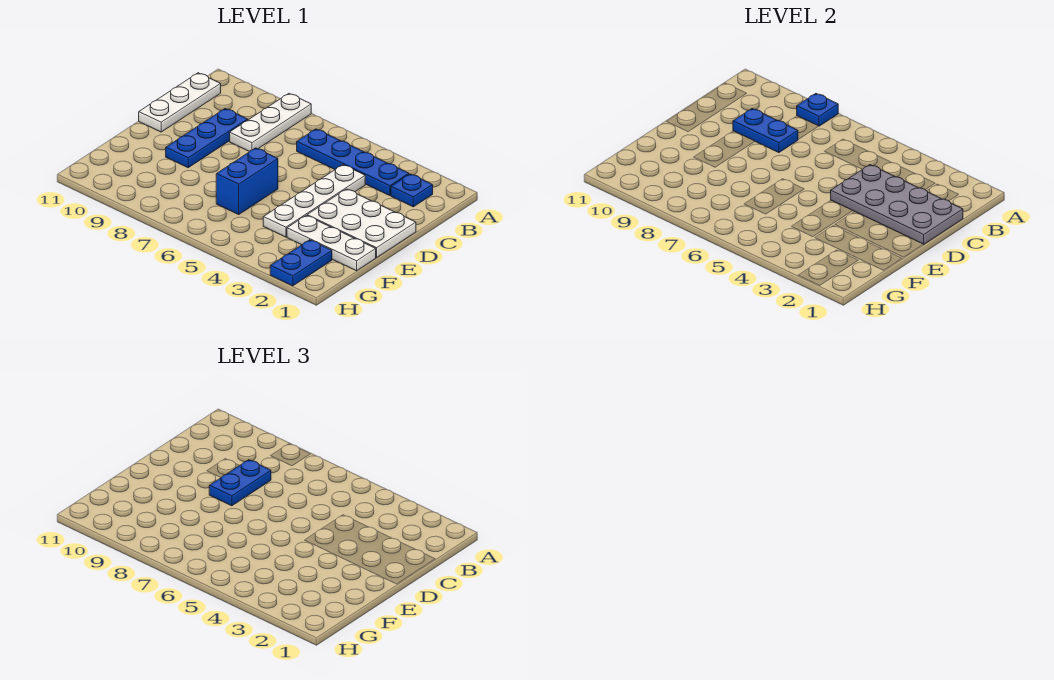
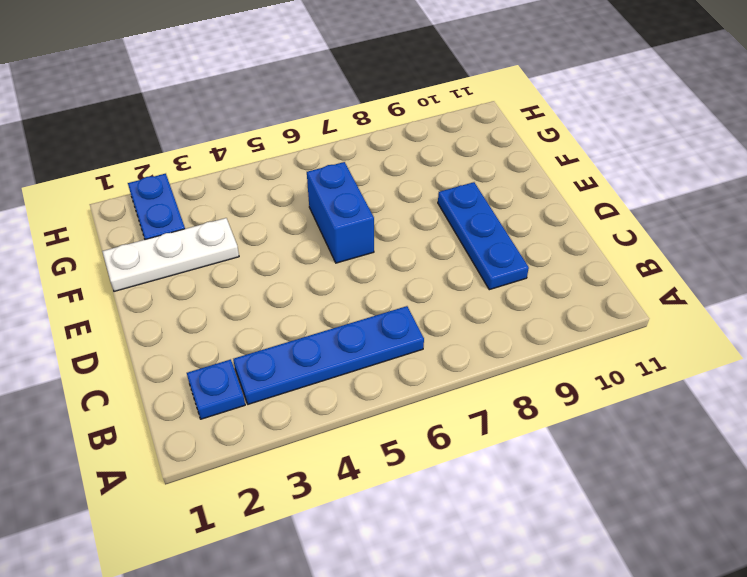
none -> white plate A8:C8 level 1
none -> white plate B11:D11 level 1
none -> white plate C4:F4 level 1

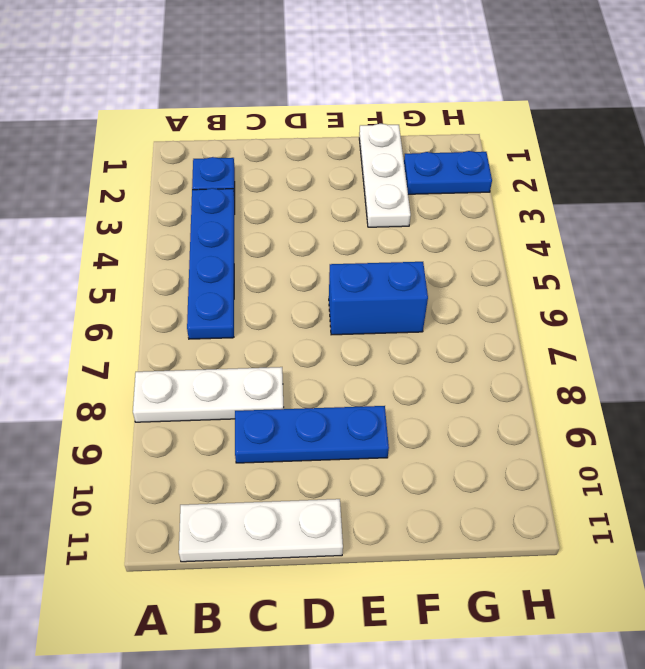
none -> white plate C4:F4 level 1
none -> white plate D1:E3 level 1
none -> blue plate A8 level 2

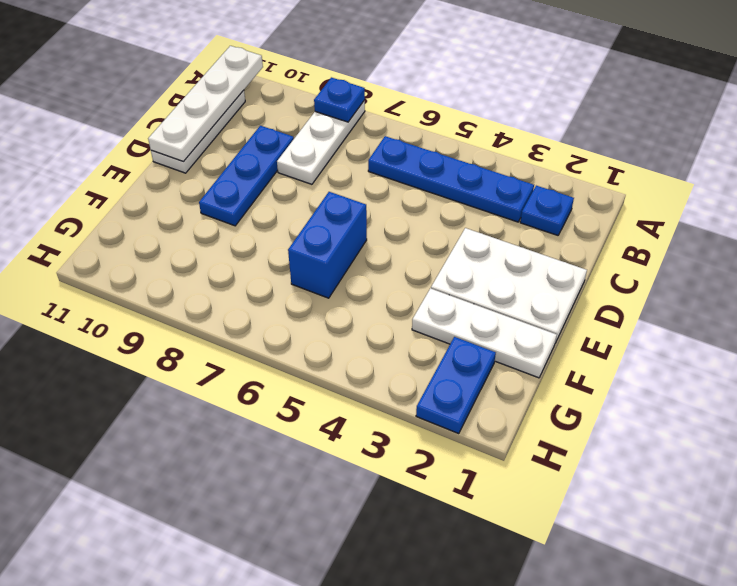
white plate A11:D11 level 2 -> white plate C4:F4 level 1
none -> grey plate C1:D4 level 2
none -> blue plate C8:C9 level 2
none -> blue plate C8:D8 level 3

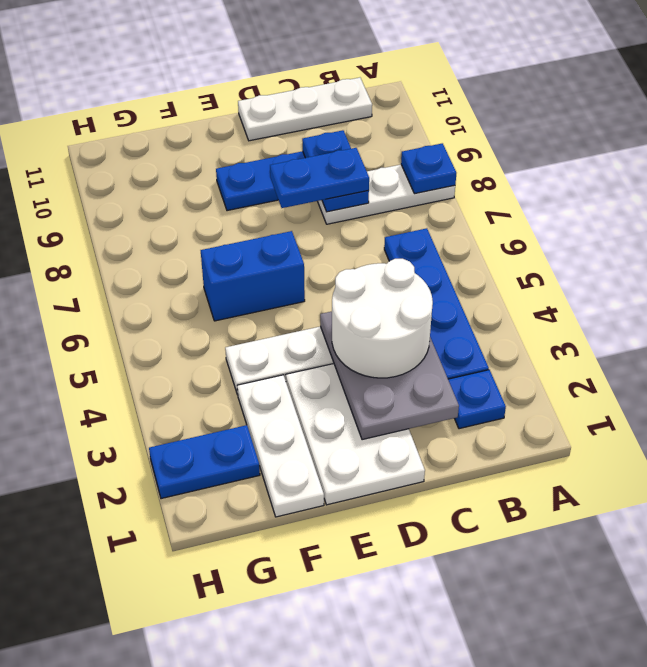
grey plate C2:D4 level 2 -> grey plate C1:D4 level 2
white round brick C3:D4 level 3 -> none

